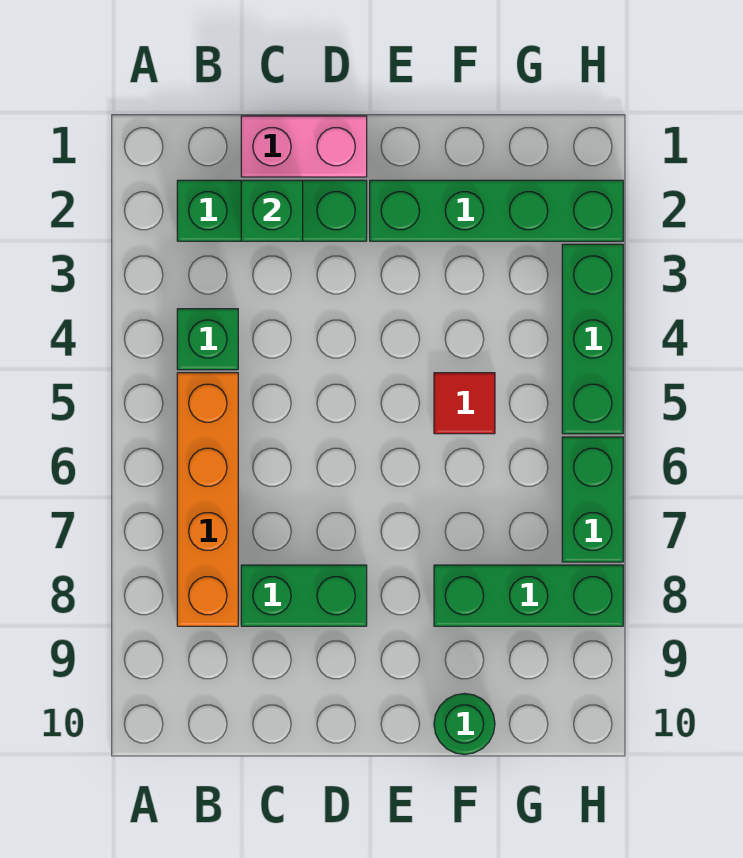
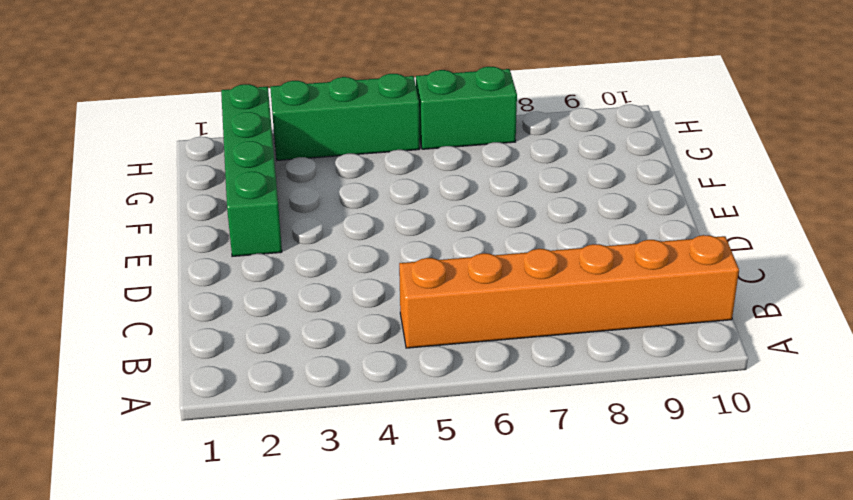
orange brick B5:B10 level 1 -> orange brick B5:B8 level 1
none -> green brick B2:D2 level 1
none -> green brick B4 level 1
none -> pink brick C1:D1 level 1

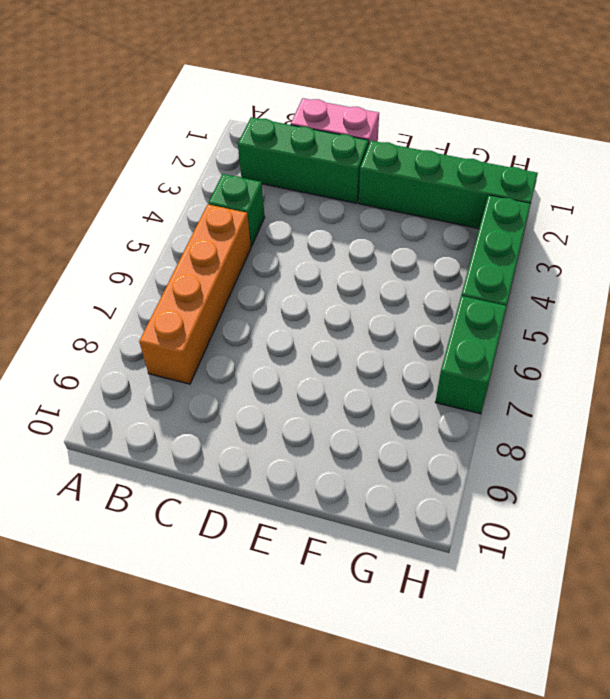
none -> green brick C8:D8 level 1
none -> red tile F5 level 1
none -> green brick F8:H8 level 1

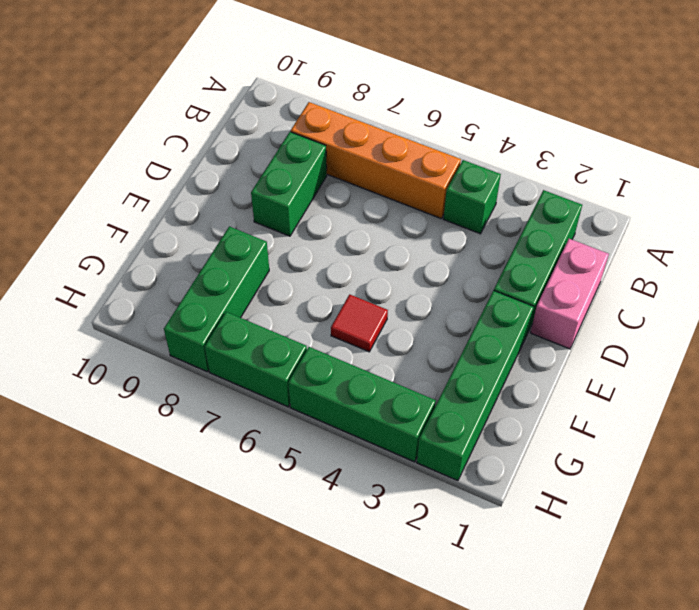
none -> green round brick F10 level 1
none -> green brick C2 level 2

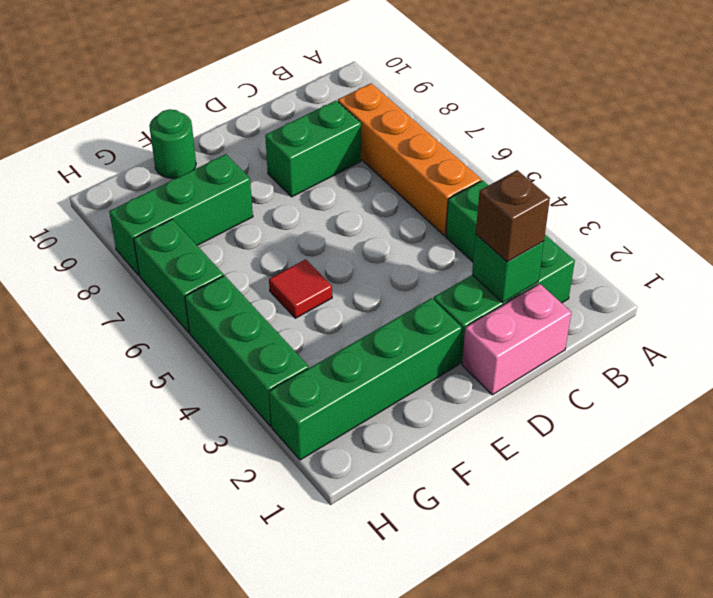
brown brick C2 level 3 -> none

